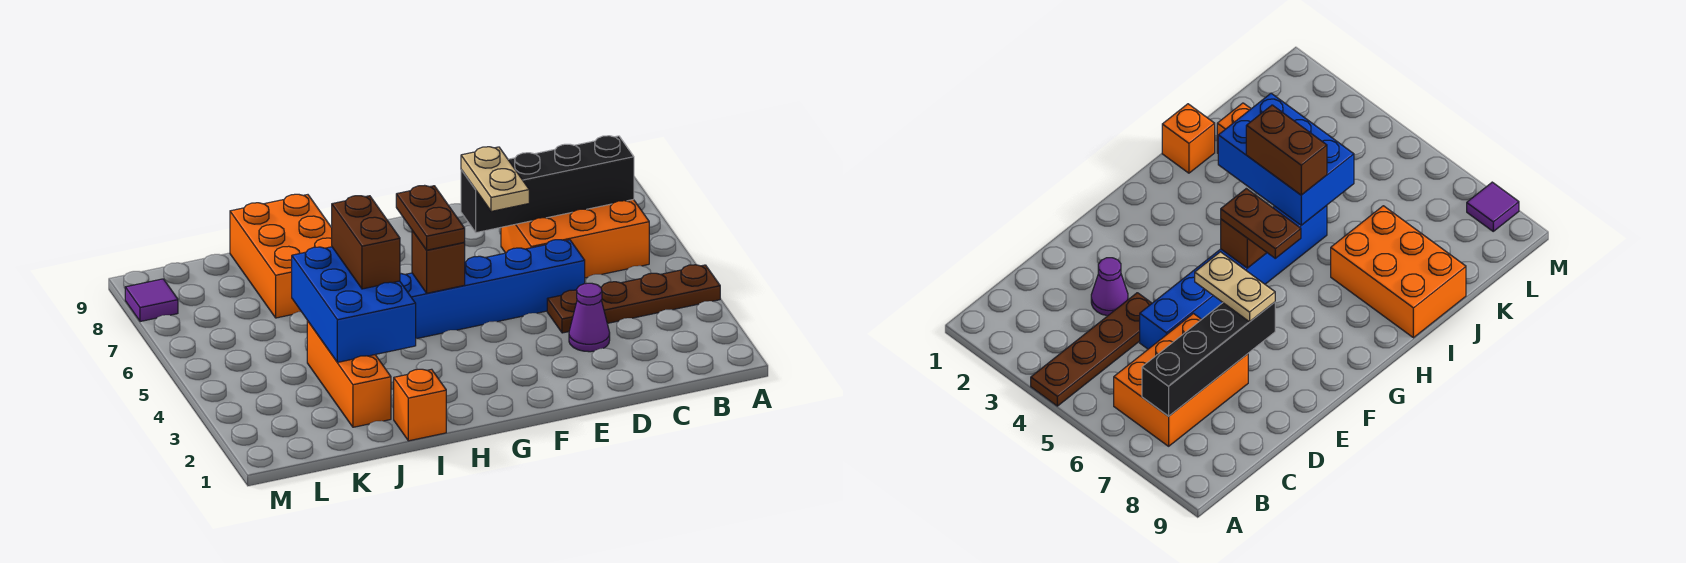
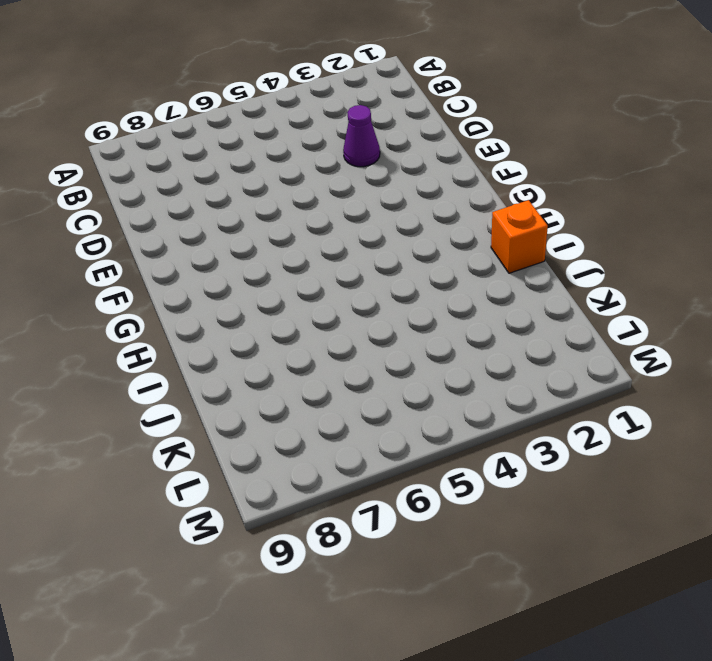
none -> brown plate A4:D4 level 1
none -> orange brick B6:D7 level 1
none -> blue brick D5:I5 level 1

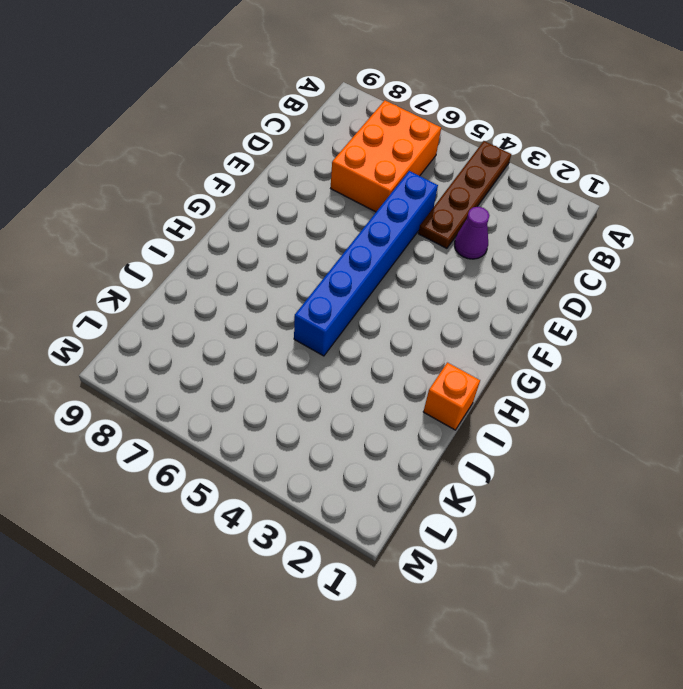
none -> orange brick I7:J9 level 1
none -> orange brick J2:J4 level 1
none -> purple tile M8 level 1

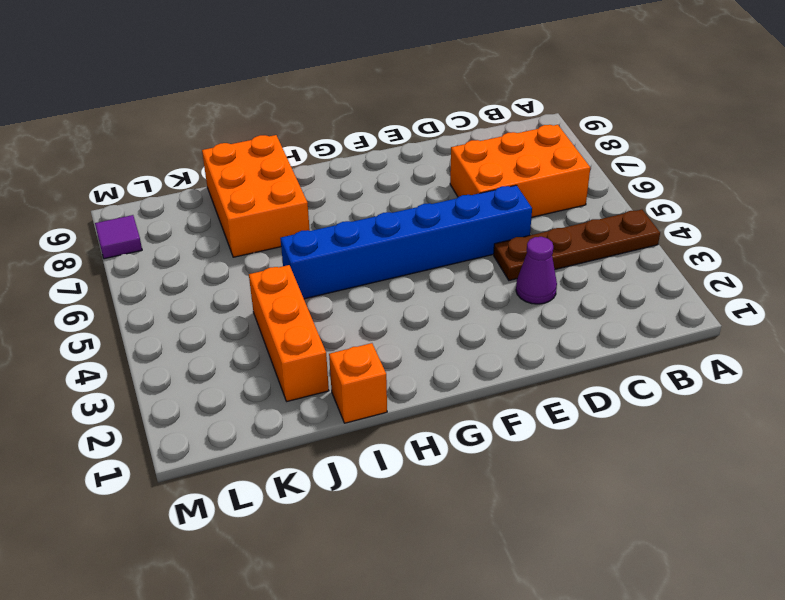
none -> black brick B7:E7 level 2
none -> brown brick G5 level 2
none -> blue brick I3:J5 level 2

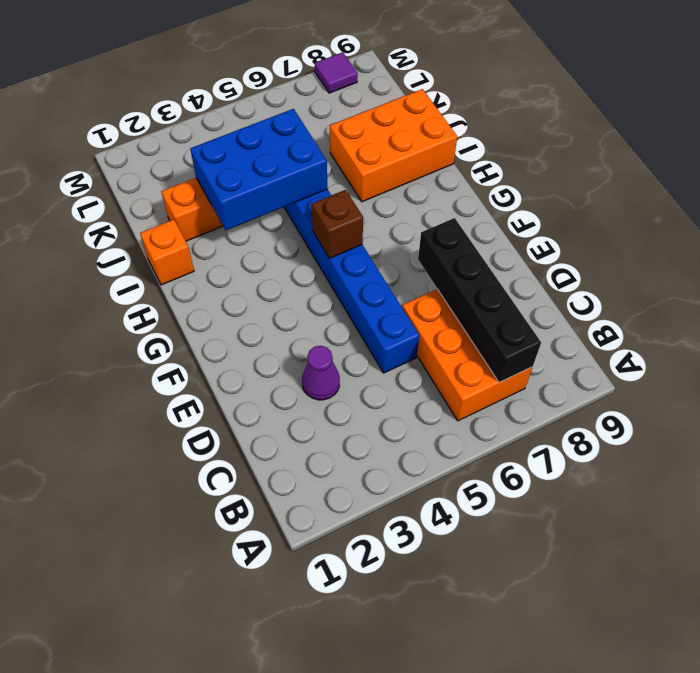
none -> brown plate A4:D4 level 1
none -> tan plate E6:E7 level 3
none -> brown plate G5:G6 level 3

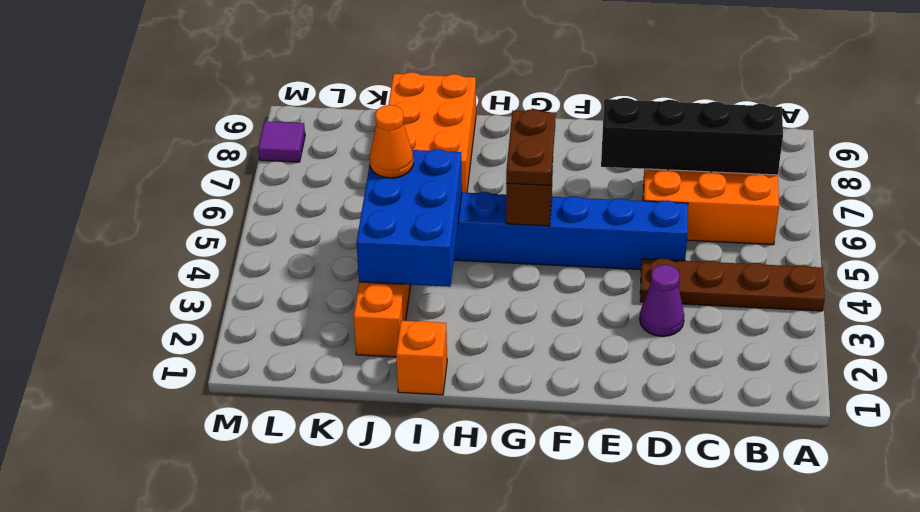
orange cone J5 level 3 -> none
none -> tan plate E6:E7 level 3
none -> brown brick I4:I5 level 3

